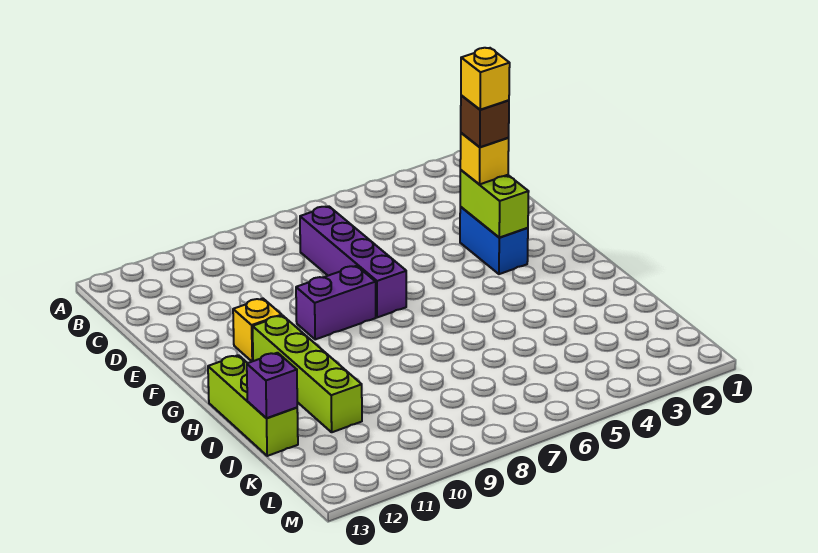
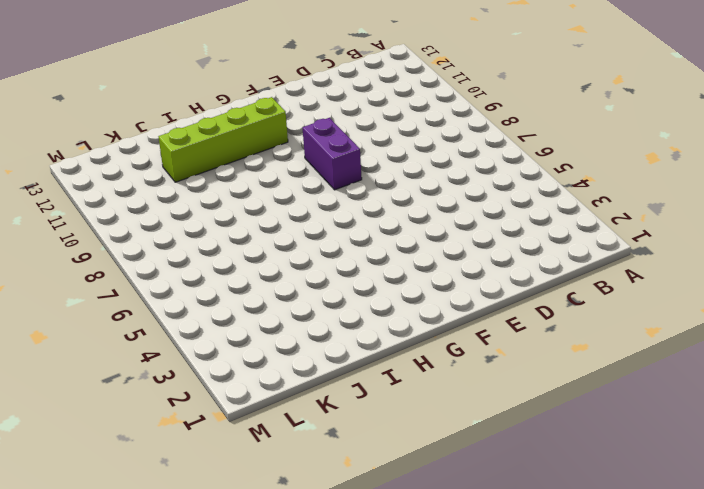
none -> purple brick C7:F7 level 1
none -> blue brick E3:F3 level 1

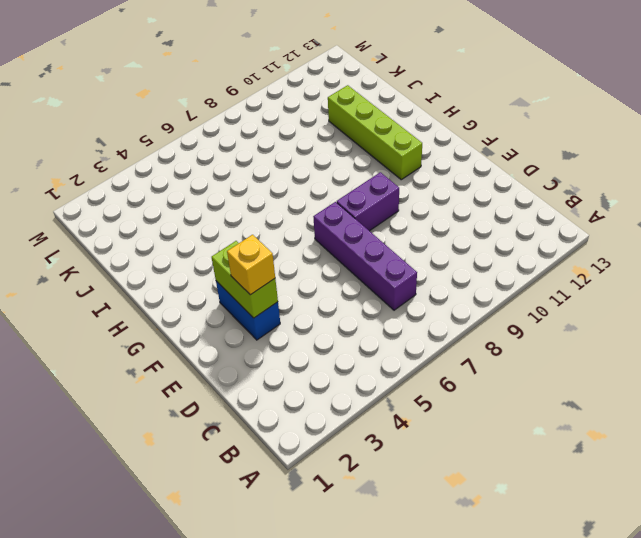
none -> yellow brick F11 level 1
none -> lime brick H13:J13 level 1

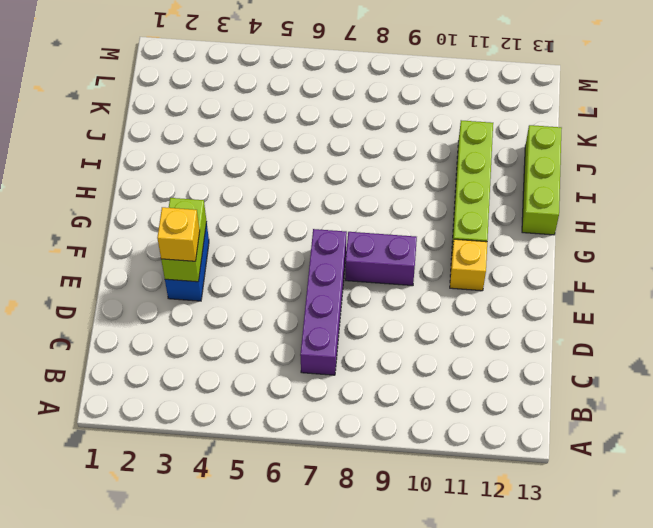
none -> purple brick J13 level 2
none -> brown brick E3 level 4

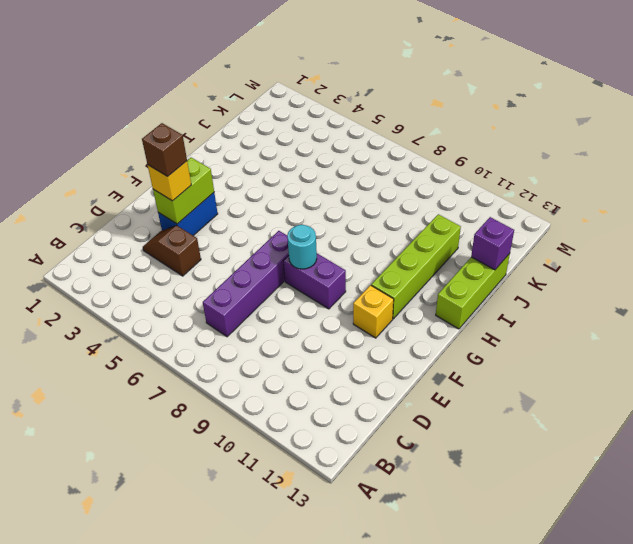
brown slope D3:D4 level 1 top 4 -> none
cyan round brick F8 level 2 -> none
none -> yellow brick E3 level 5

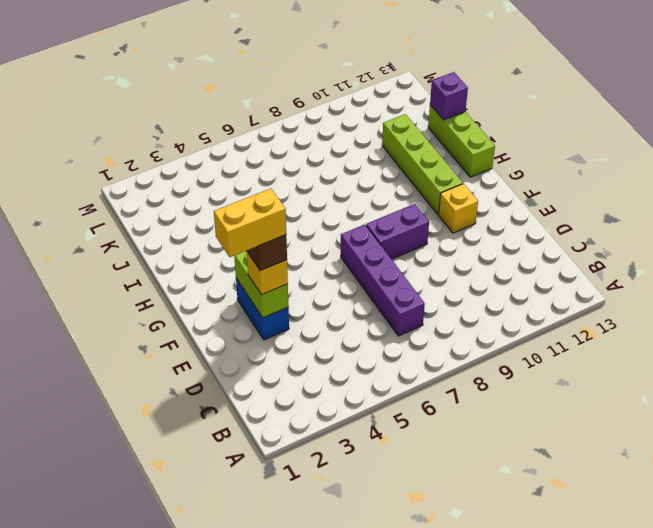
yellow brick E2:E3 level 5 -> yellow brick E3 level 5

